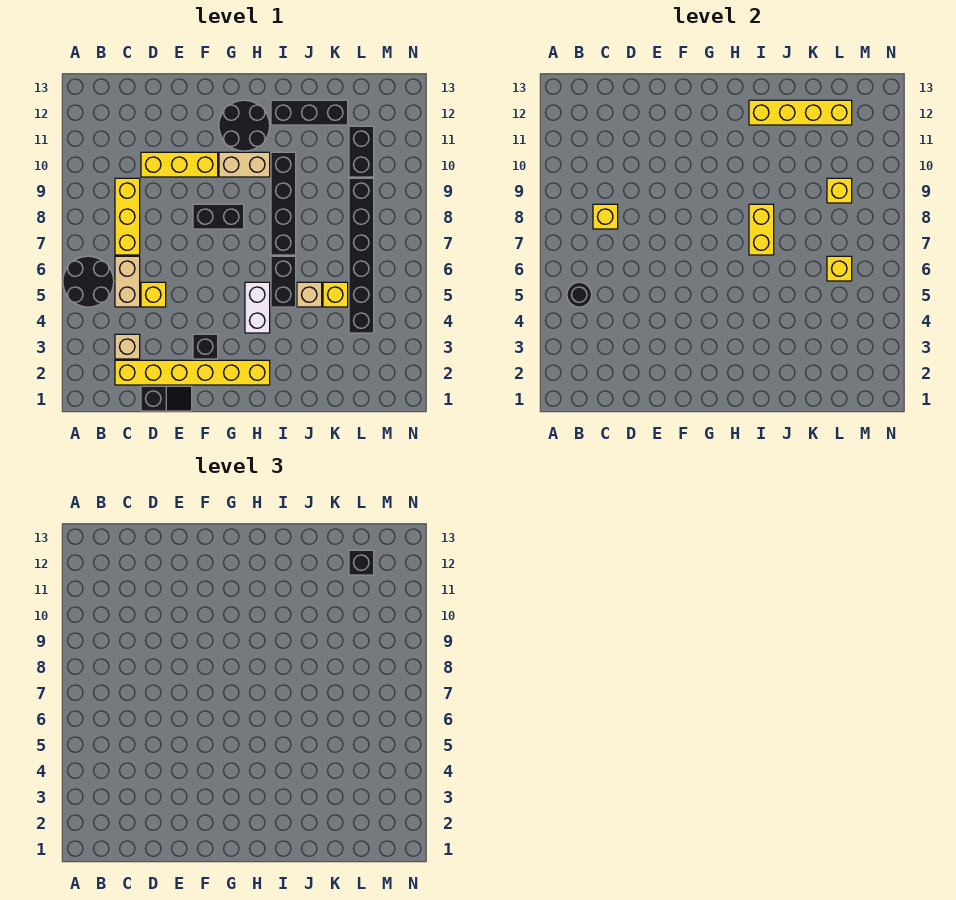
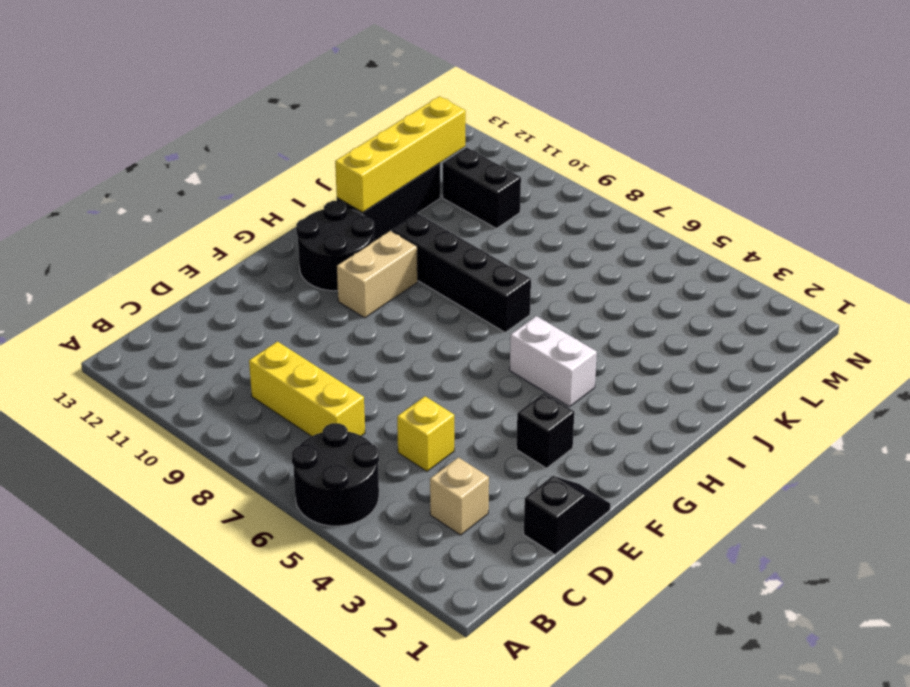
none -> yellow brick C2:H2 level 1
none -> tan brick C5:C6 level 1
none -> yellow brick D10:F10 level 1

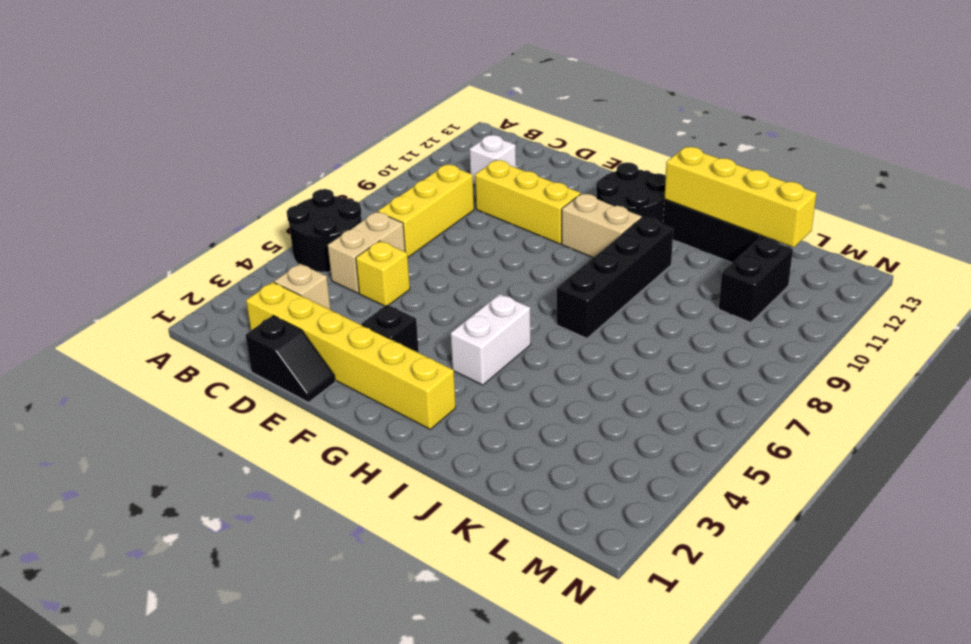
white brick C11 level 1 -> none
none -> black brick F8:G8 level 1
none -> black brick I5:I6 level 1
none -> tan brick J5 level 1

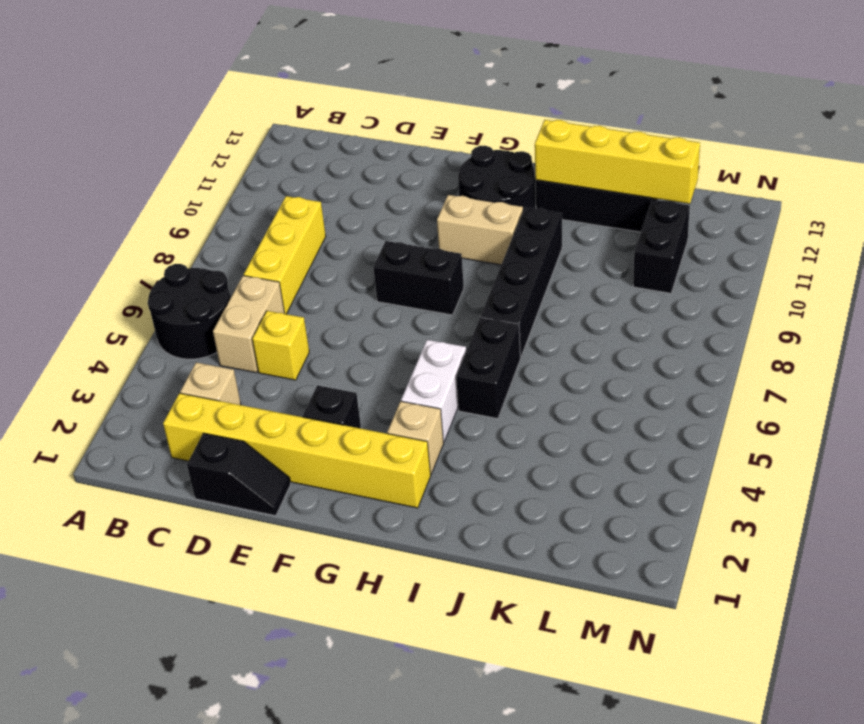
tan brick H3 level 1 -> tan brick J5 level 1
none -> yellow brick D10:F10 level 1
none -> yellow brick K5 level 1
none -> black brick L4:L9 level 1

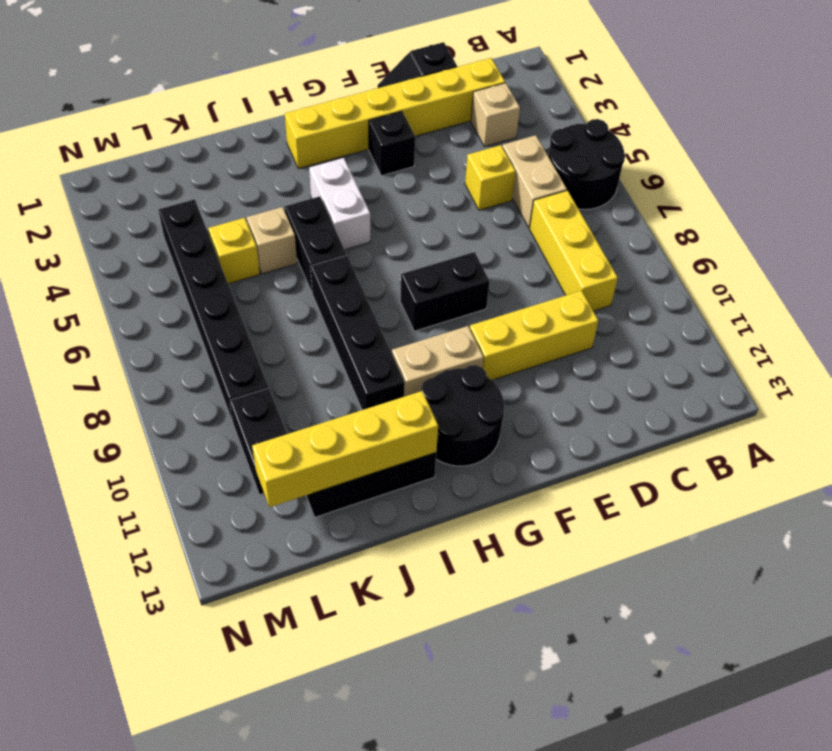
none -> black round brick B5 level 2
none -> yellow brick C8 level 2
none -> yellow brick I7:I8 level 2

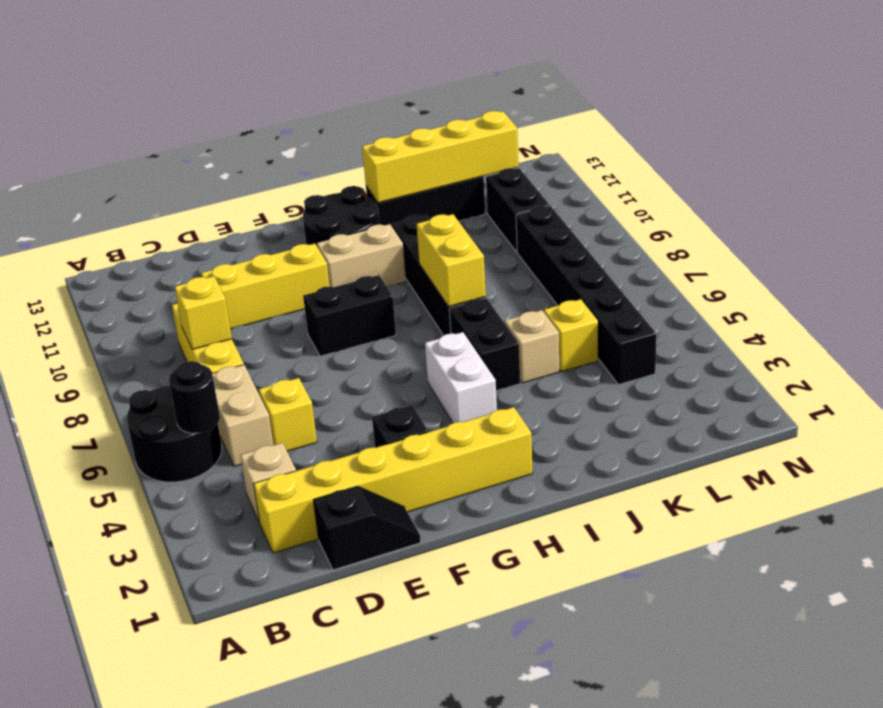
none -> yellow brick L6 level 2
none -> yellow brick L9 level 2
none -> black brick L12 level 3

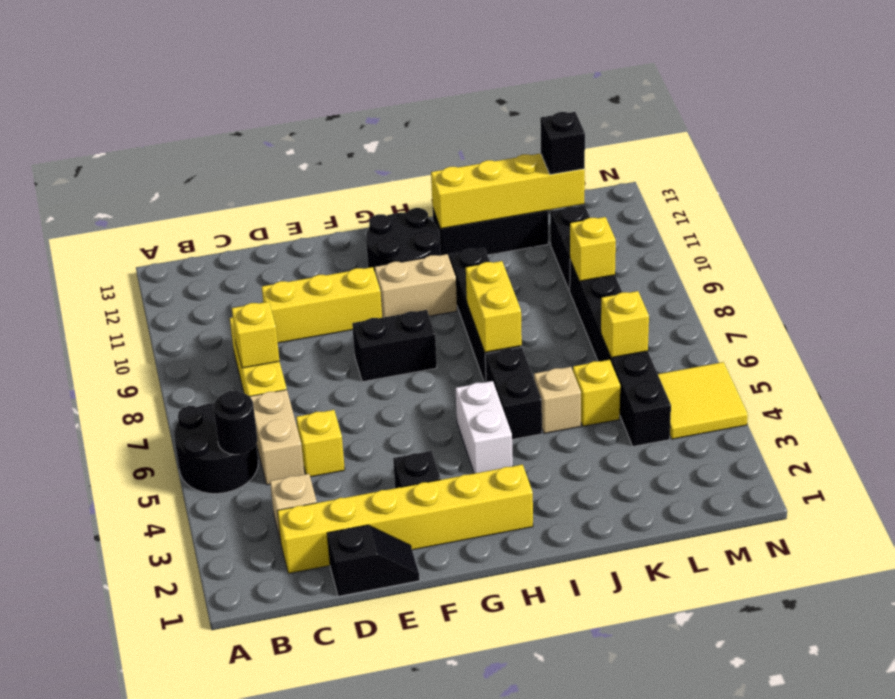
yellow tile M4:N5 level 1 -> none

